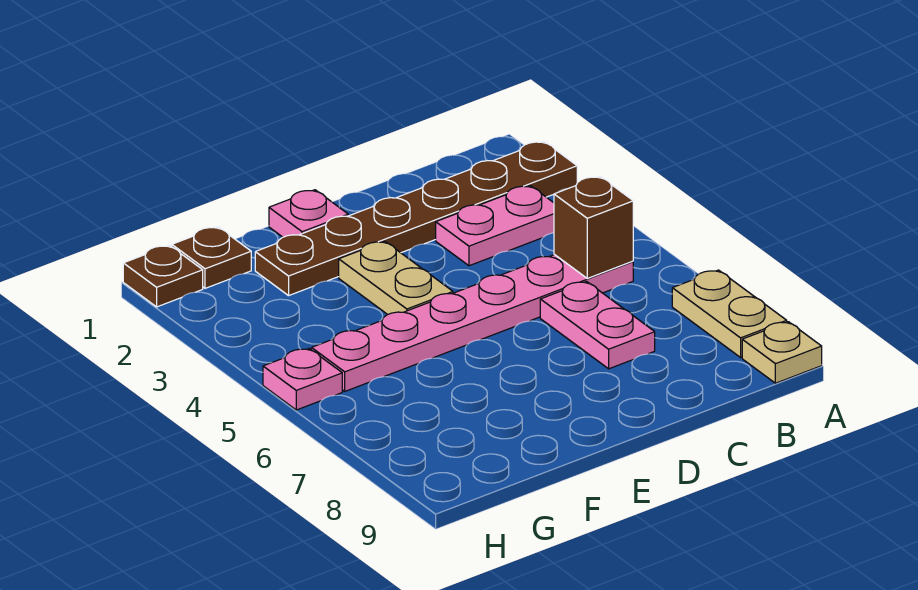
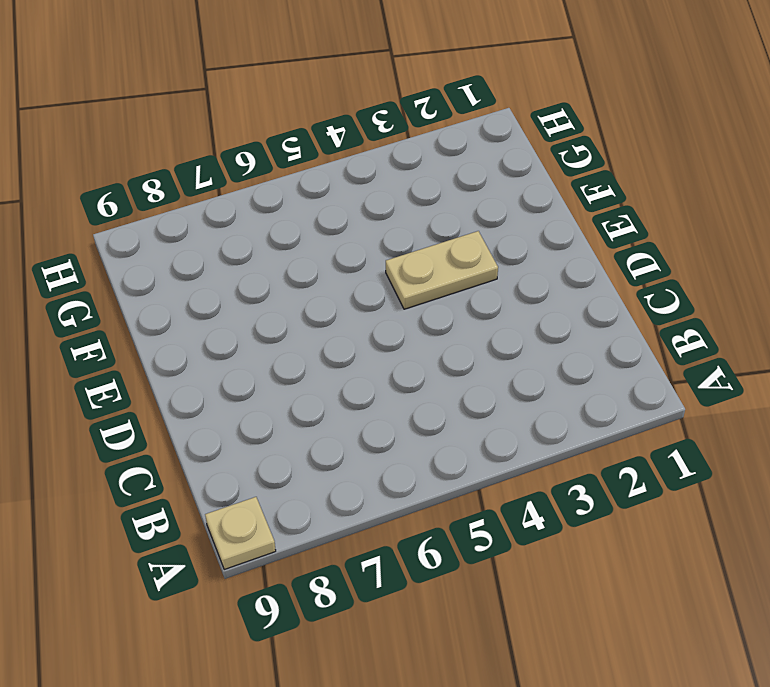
none -> brown plate A2:F2 level 1
none -> tan plate A7:A8 level 1
none -> pink plate B3:C3 level 1

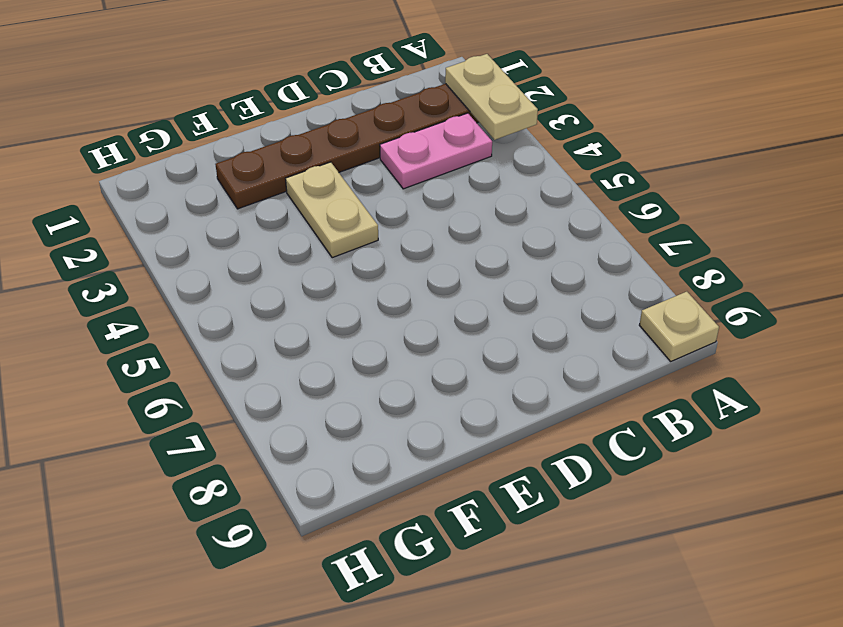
tan plate A2:A3 level 2 -> tan plate A7:A8 level 1
none -> pink plate B5:G5 level 1
none -> pink plate C6:C7 level 1
none -> pink plate E1 level 1

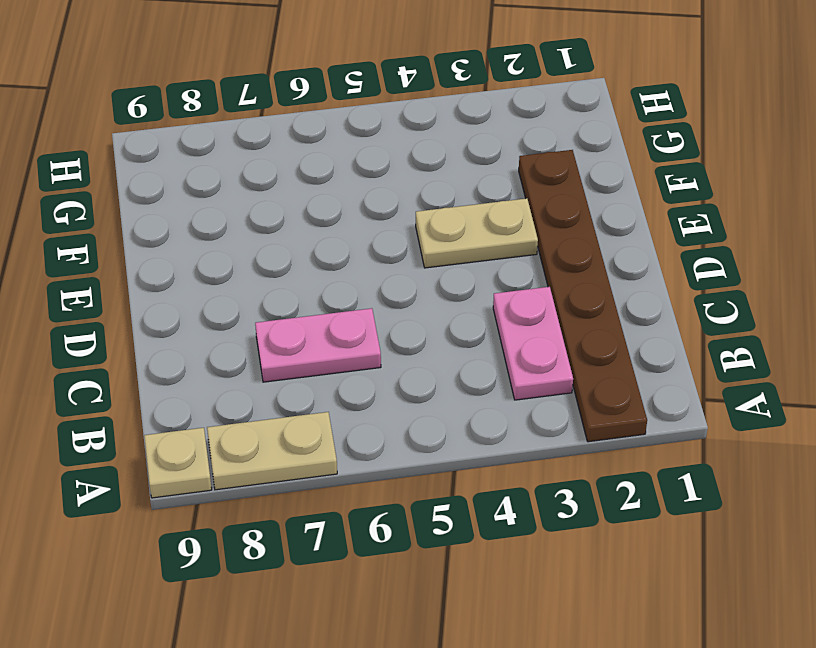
none -> pink plate B5:G5 level 1
none -> pink plate E1 level 1
none -> brown plate G1 level 1

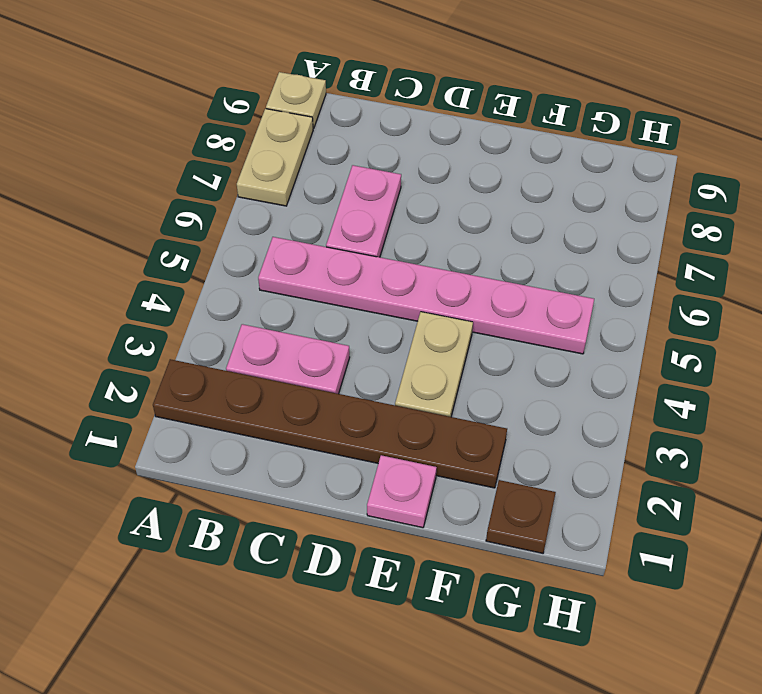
none -> brown plate H1 level 1
none -> pink plate H5 level 1
none -> brown brick B5 level 2

